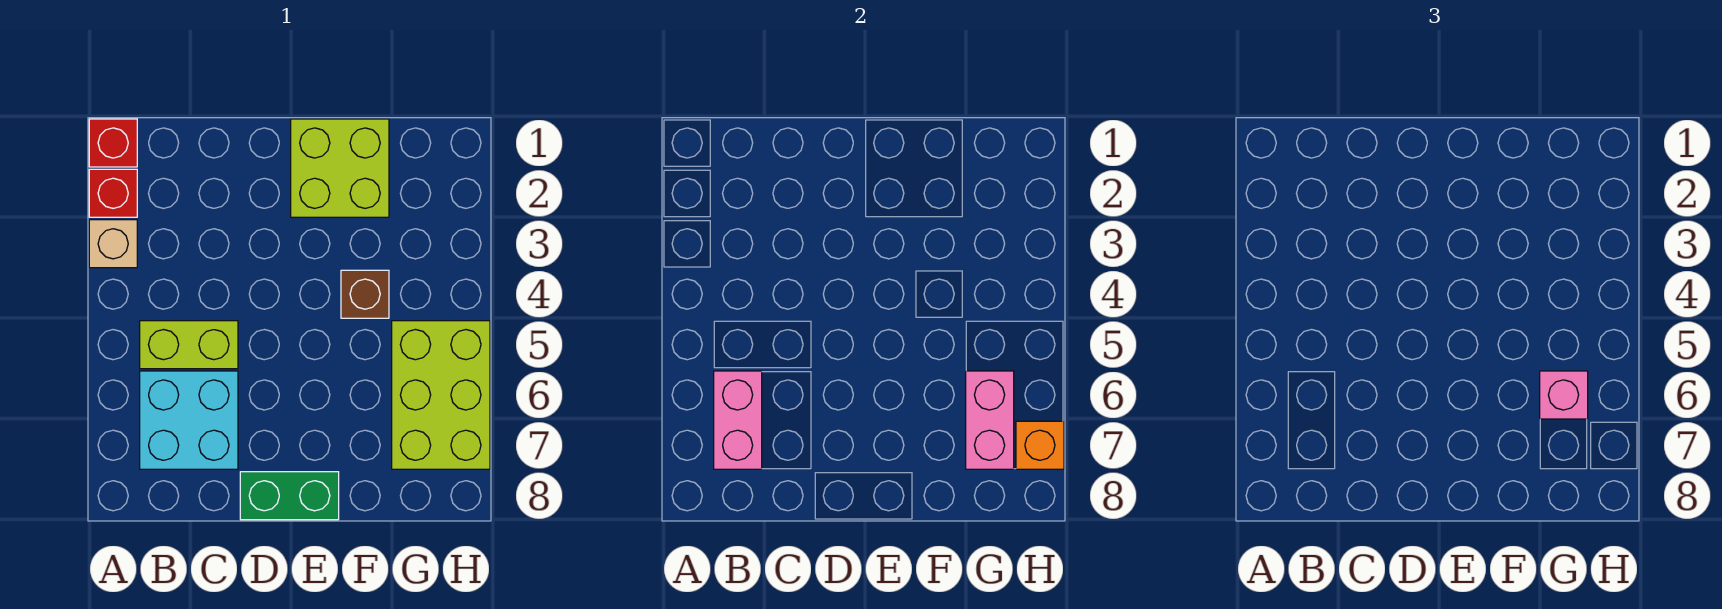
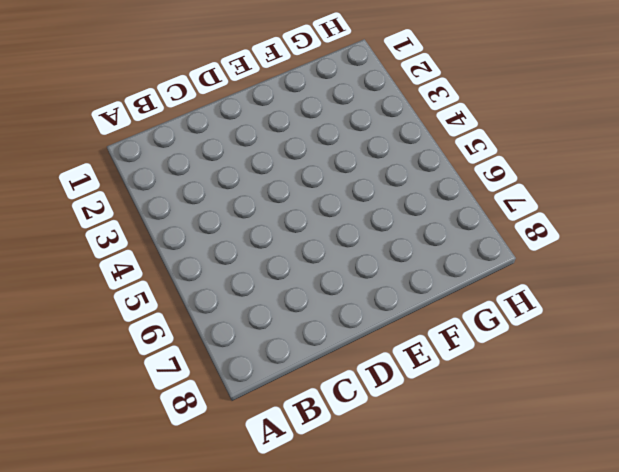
none -> red brick A1 level 1
none -> red brick A2 level 1
none -> tan brick A3 level 1

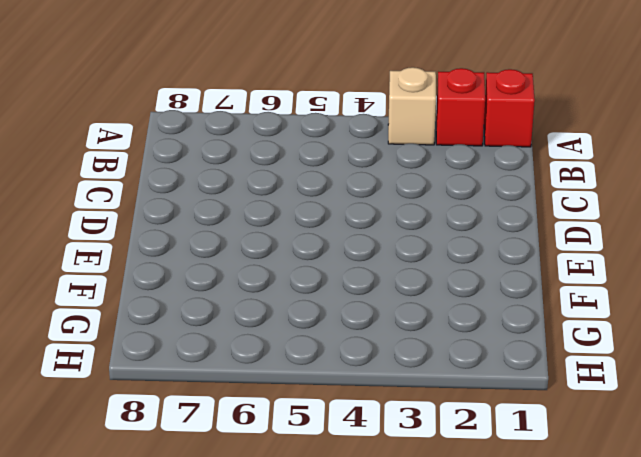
none -> lime brick B5:C5 level 1
none -> cyan brick B6:C7 level 1
none -> green brick D8:E8 level 1

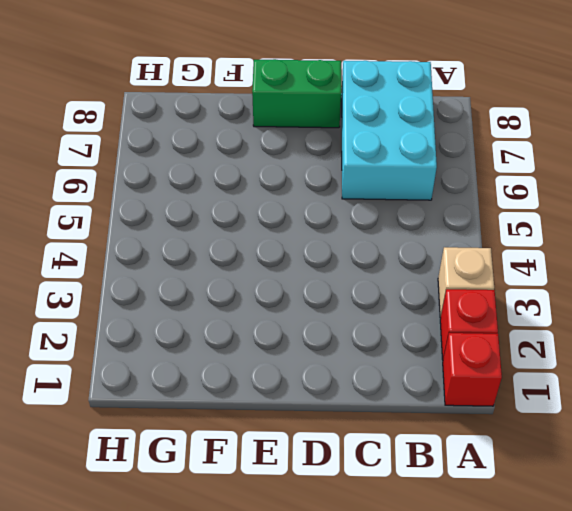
cyan brick B6:C8 level 1 -> cyan brick B6:C7 level 1
none -> lime brick B5:C5 level 1
none -> lime brick E1:F2 level 1
none -> brown brick F4 level 1

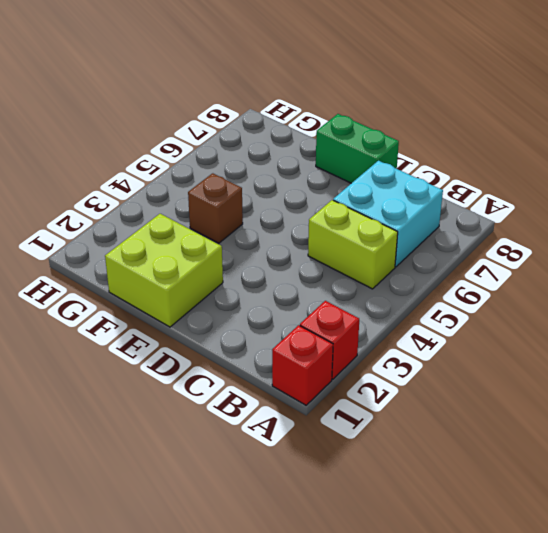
none -> tan brick A3 level 1
none -> lime brick G5:H7 level 1
none -> pink brick B6:B7 level 2

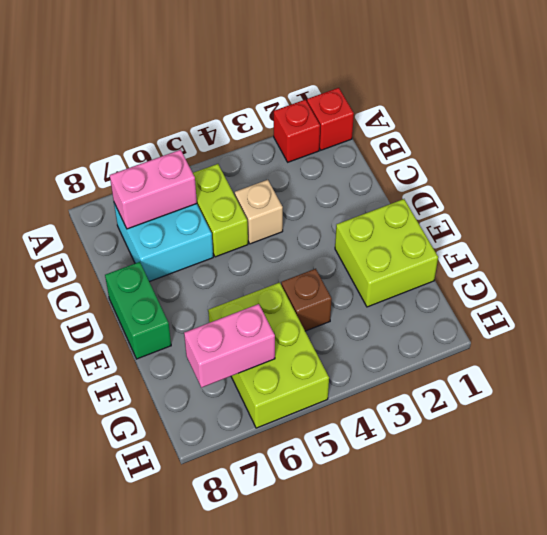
tan brick C4 level 1 -> tan brick A3 level 1
lime brick F5:H6 level 1 -> lime brick G5:H7 level 1
none -> orange brick H7 level 2
none -> pink brick G6 level 3

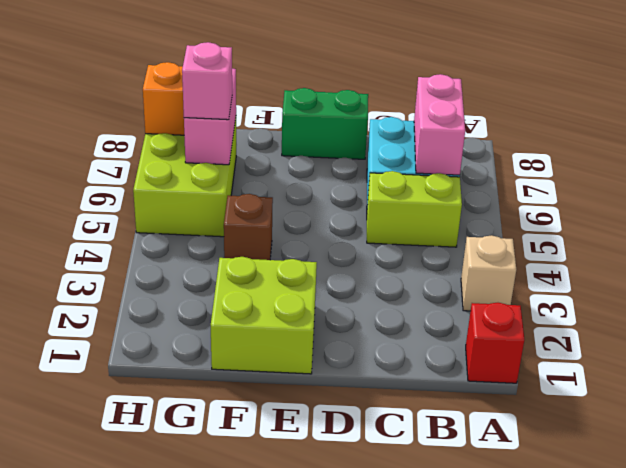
none -> red brick A2 level 1

